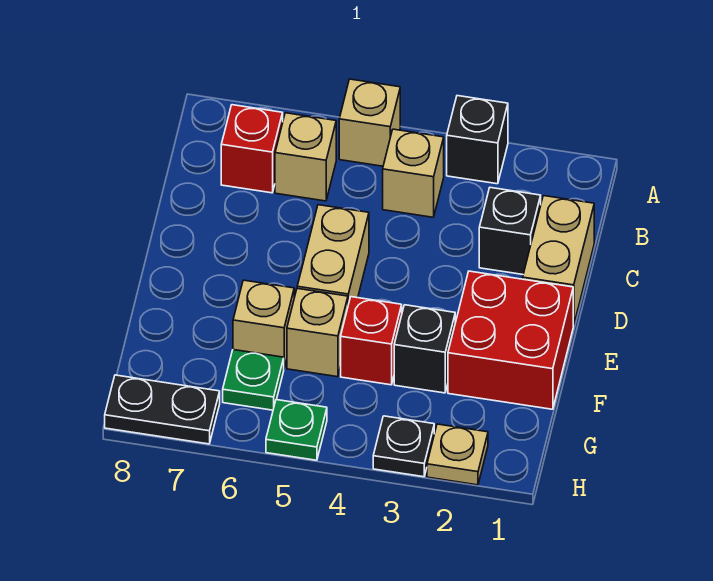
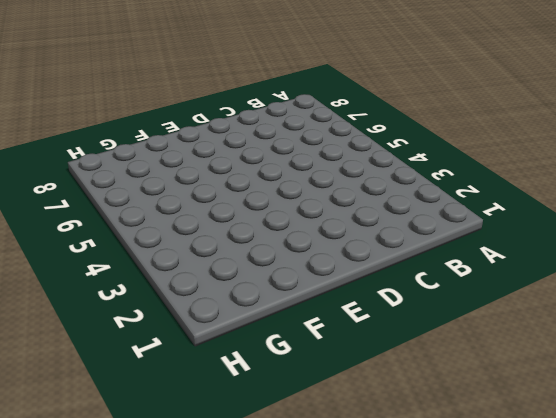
none -> black brick A3 level 1
none -> tan brick A5 level 1
none -> tan brick B4 level 1

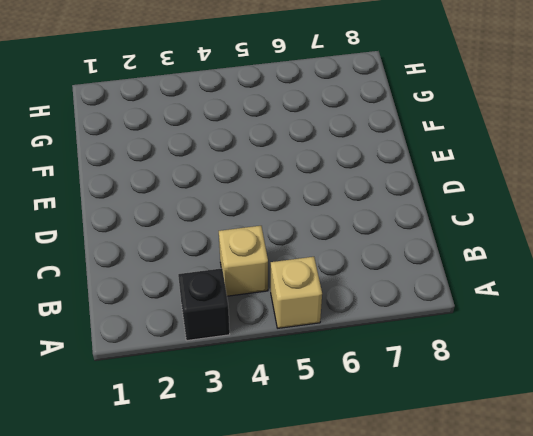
none -> tan brick B6 level 1
none -> red brick B7 level 1
none -> tan brick C1:D1 level 1

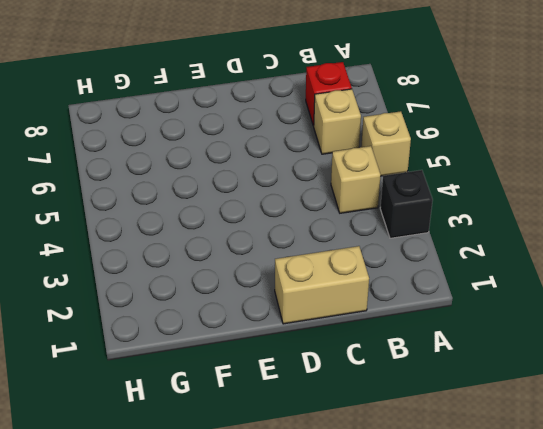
none -> black brick C2 level 1
none -> tan brick D5:E5 level 1
none -> red brick E1:F2 level 1

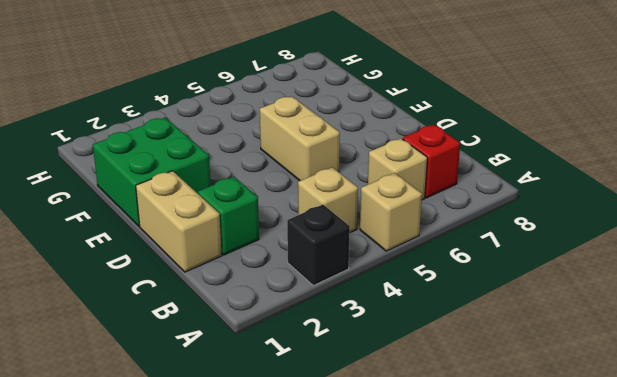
green brick C2 level 1 -> black brick C2 level 1
green brick E1:F2 level 1 -> red brick E1:F2 level 1
none -> black brick F3 level 1
none -> red brick F4 level 1
none -> tan brick F5 level 1

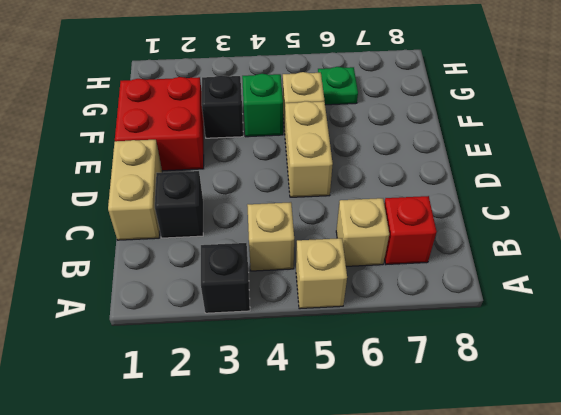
green brick F4 level 1 -> red brick F4 level 1
none -> tan brick F6 level 1
none -> tan plate H2 level 1
none -> black plate H3 level 1

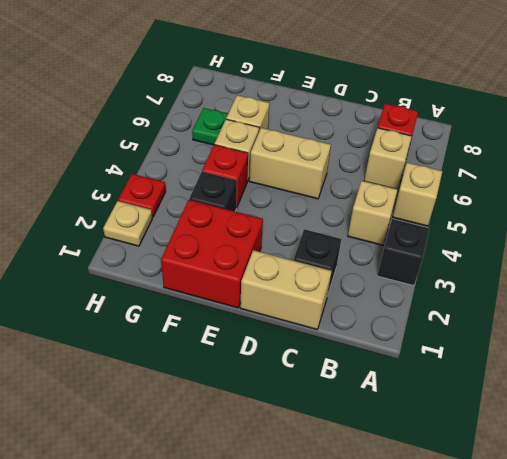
red plate H3 level 1 -> black plate H3 level 1
none -> green plate H5 level 1
none -> black plate H7:H8 level 1

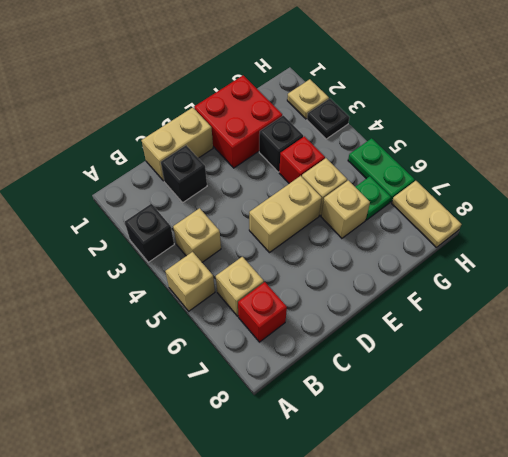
green plate H5:H6 level 1 -> green plate H5 level 1
tan plate H7:H8 level 1 -> black plate H7:H8 level 1

